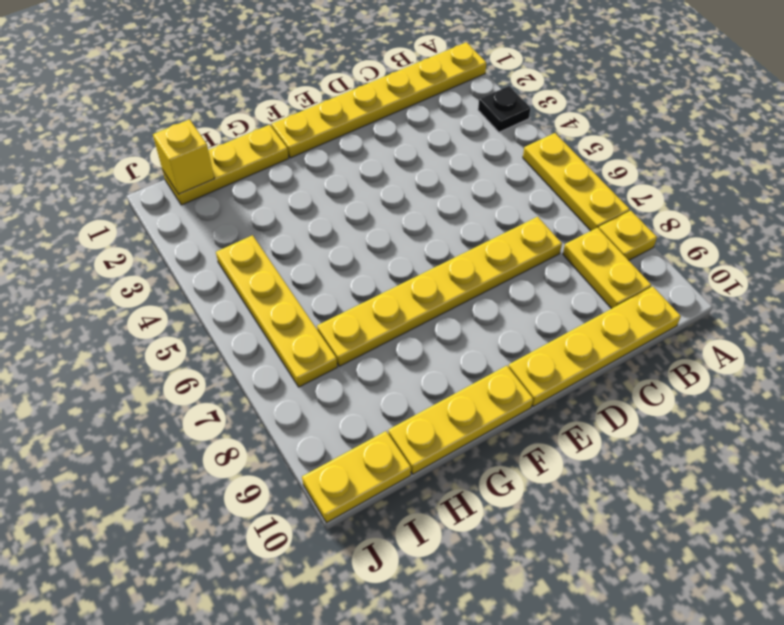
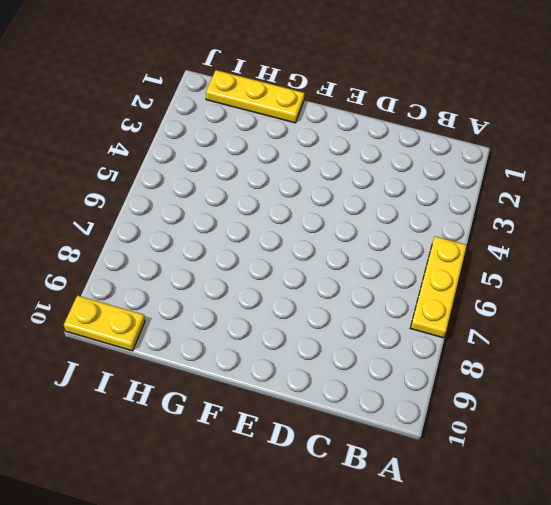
none -> yellow plate A1:F1 level 1
none -> black plate A3 level 1
none -> yellow plate A8 level 1

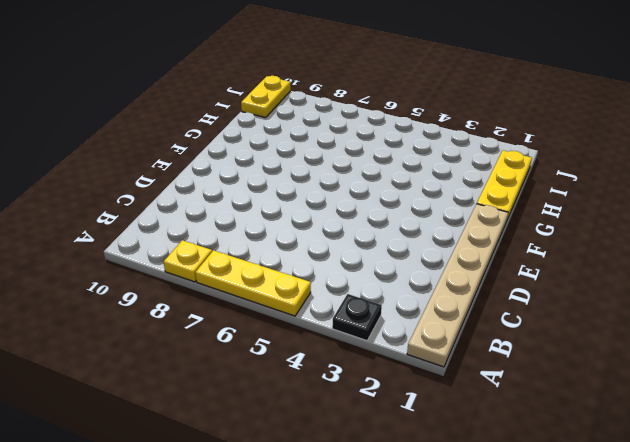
tan plate A1:F1 level 1 -> yellow plate A1:F1 level 1
none -> yellow plate B8:B9 level 1
none -> yellow plate B10:E10 level 1
none -> yellow plate C7:H7 level 1

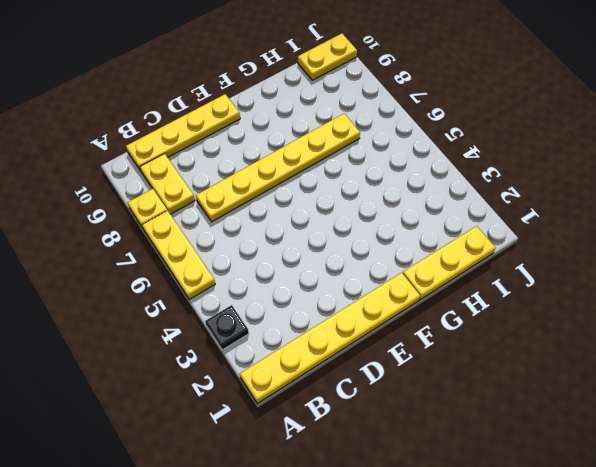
none -> yellow plate F10:H10 level 1
none -> yellow plate I4:I7 level 1
none -> yellow brick I1 level 2

